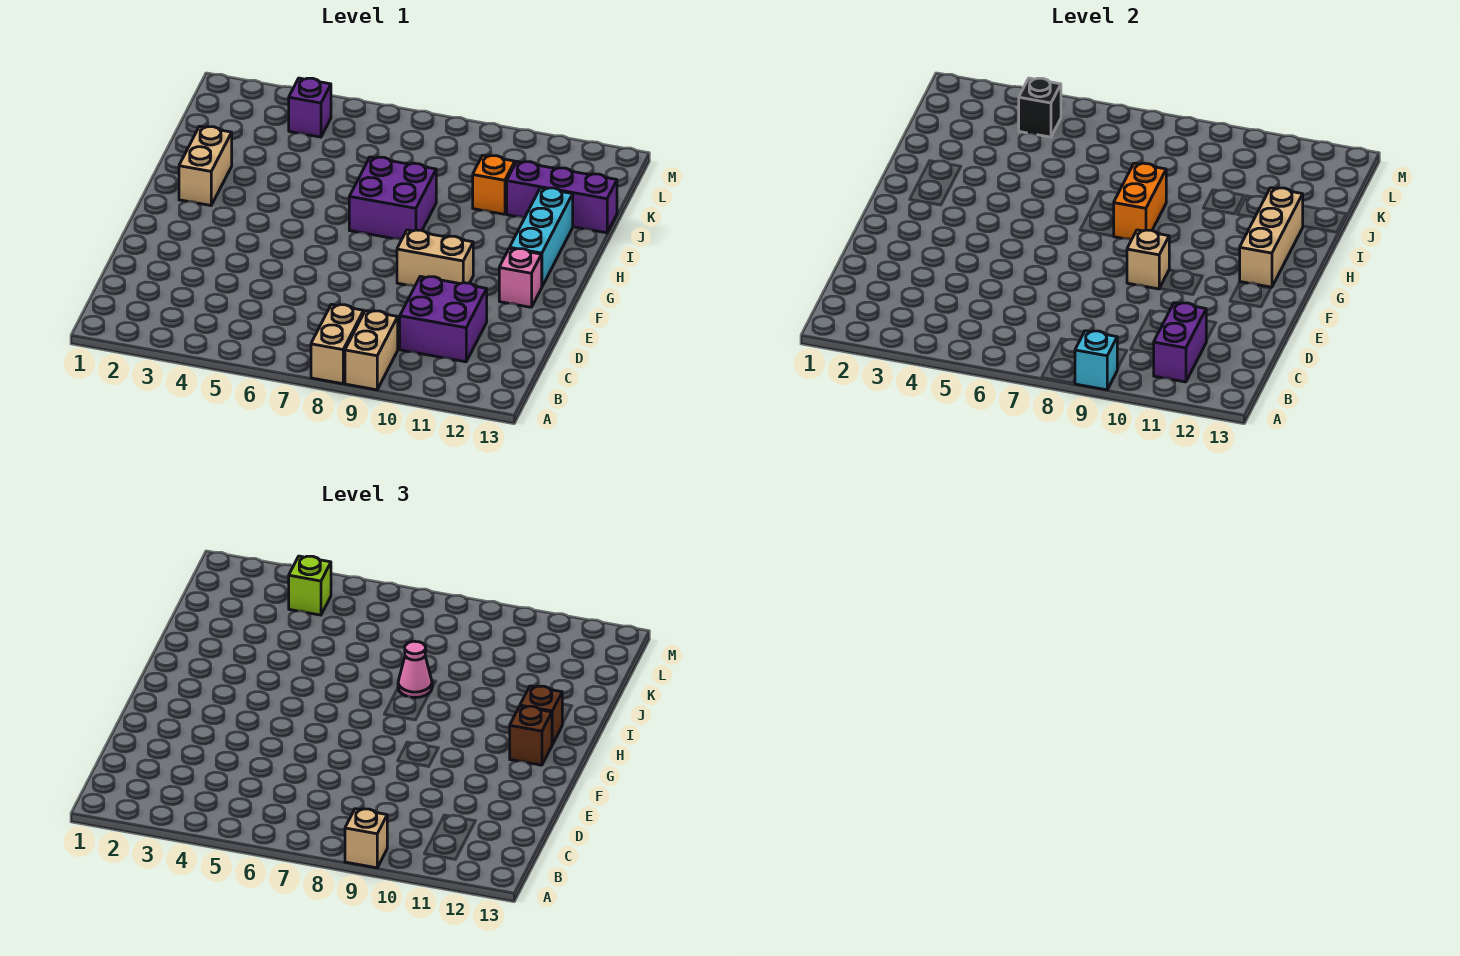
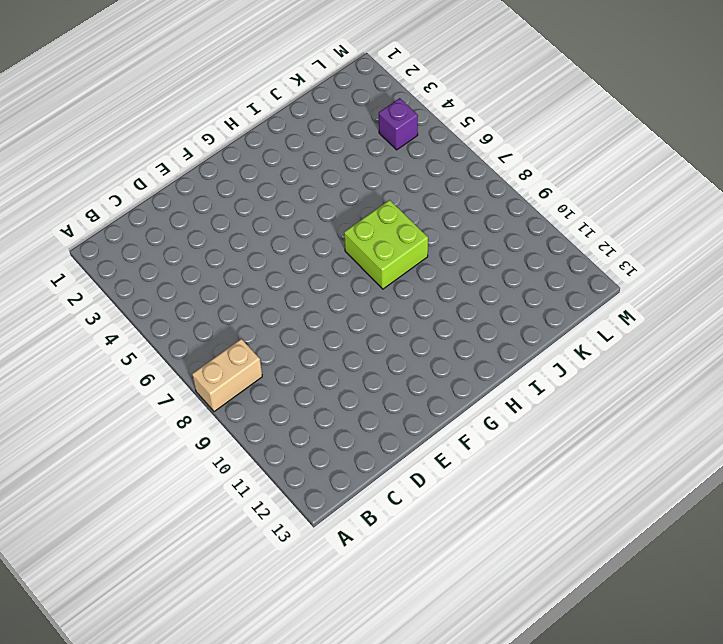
lime brick H7:I8 level 1 -> purple brick H7:I8 level 1
none -> tan brick A9:B9 level 1
none -> purple brick C10:D11 level 1
none -> tan brick F9:F10 level 1

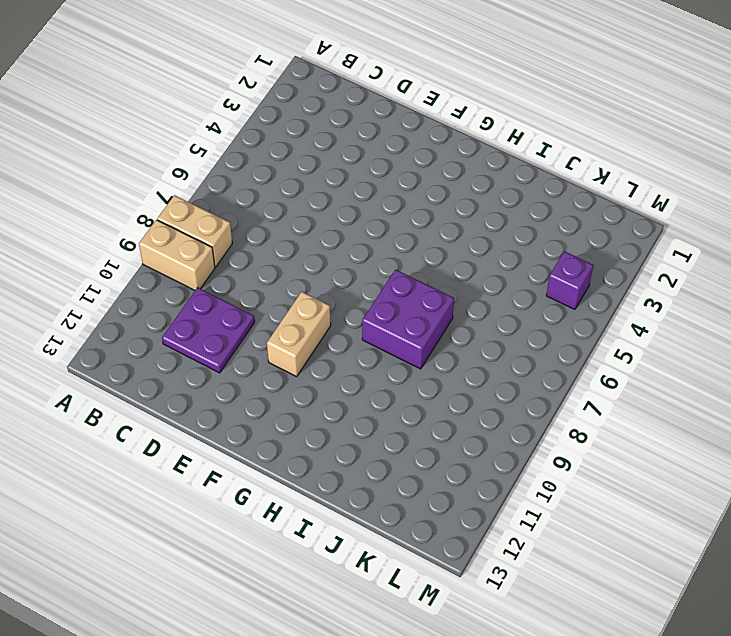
purple plate C10:D11 level 1 -> purple brick C10:D11 level 1
none -> pink brick F12 level 1
none -> cyan brick G12:I12 level 1
none -> tan brick H2:I2 level 1

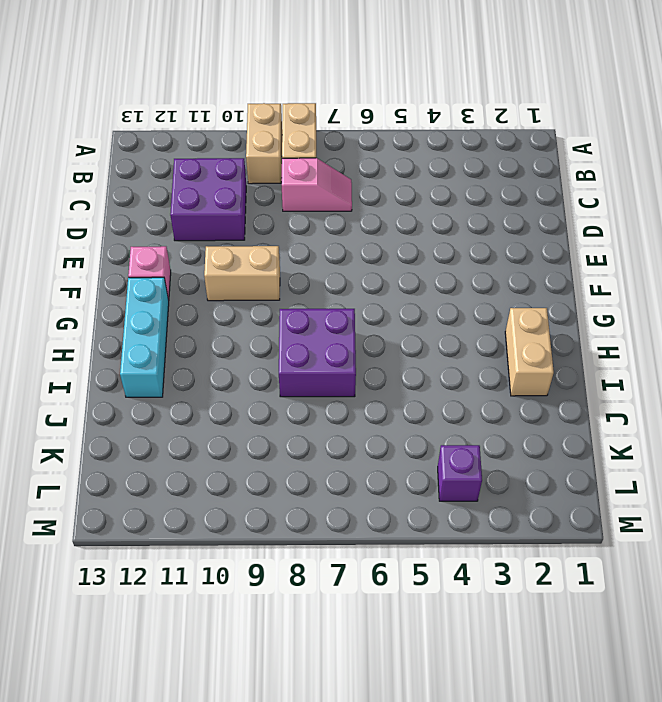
pink slope C7:C8 level 1 top 8 -> none
none -> orange brick J10 level 1
none -> purple brick J11:J13 level 1
none -> cyan brick A9 level 2

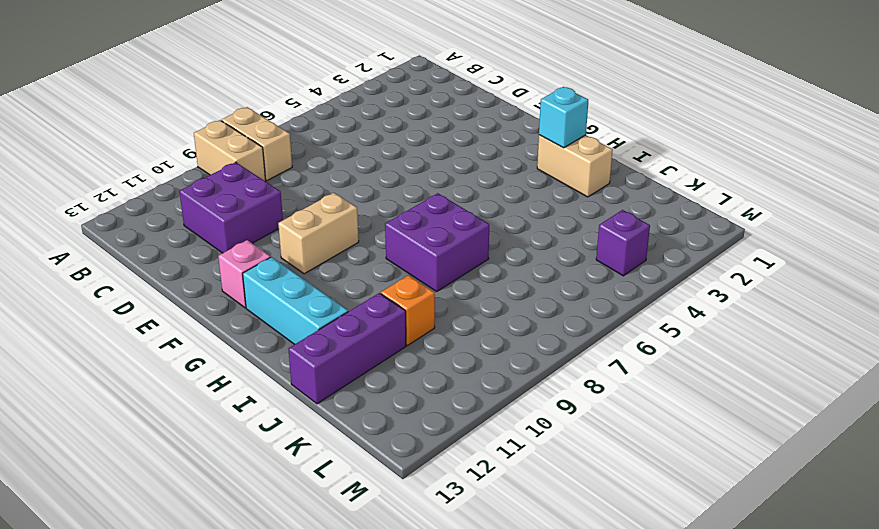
cyan brick H2 level 2 -> cyan brick A9 level 2
none -> purple brick B11:C11 level 2
none -> tan brick F9 level 2
none -> tan brick G12:I12 level 2

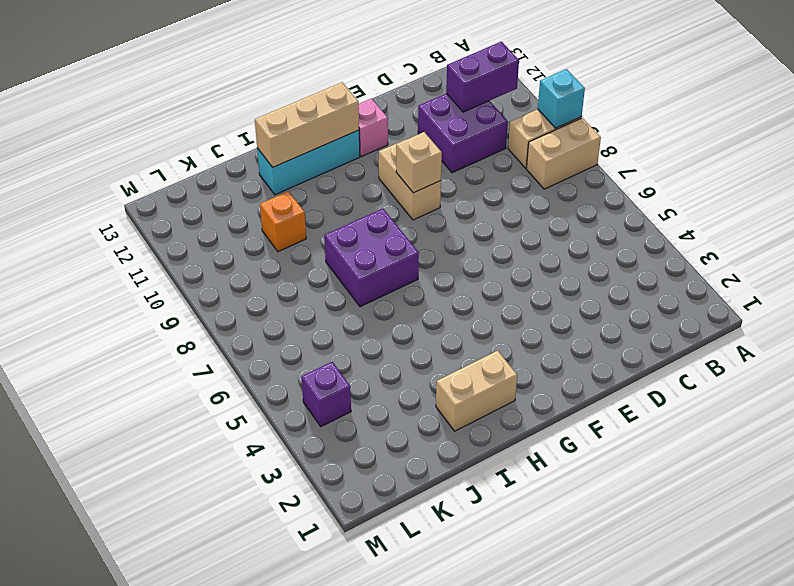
none -> purple brick J11:J13 level 1
none -> orange brick H8:I8 level 2
none -> black brick L4 level 2

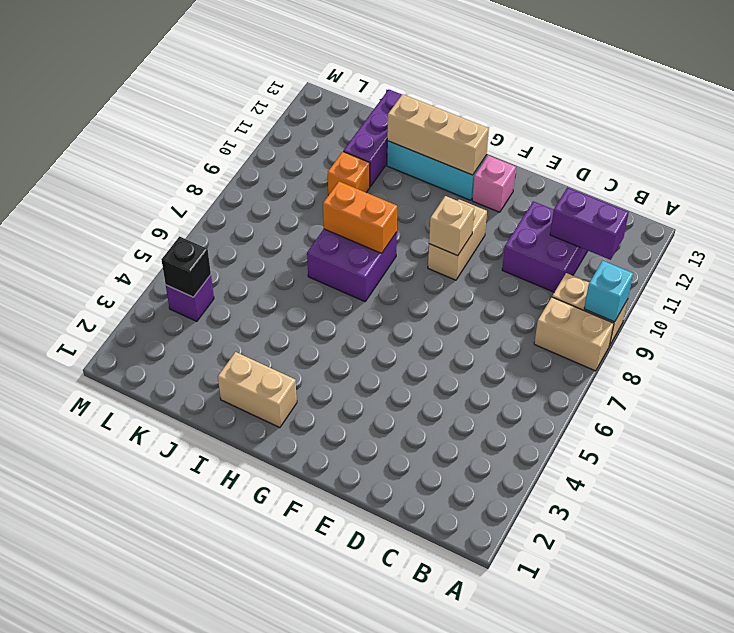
none -> tan brick A9 level 3
none -> brown brick G12 level 3
none -> brown brick H12 level 3

